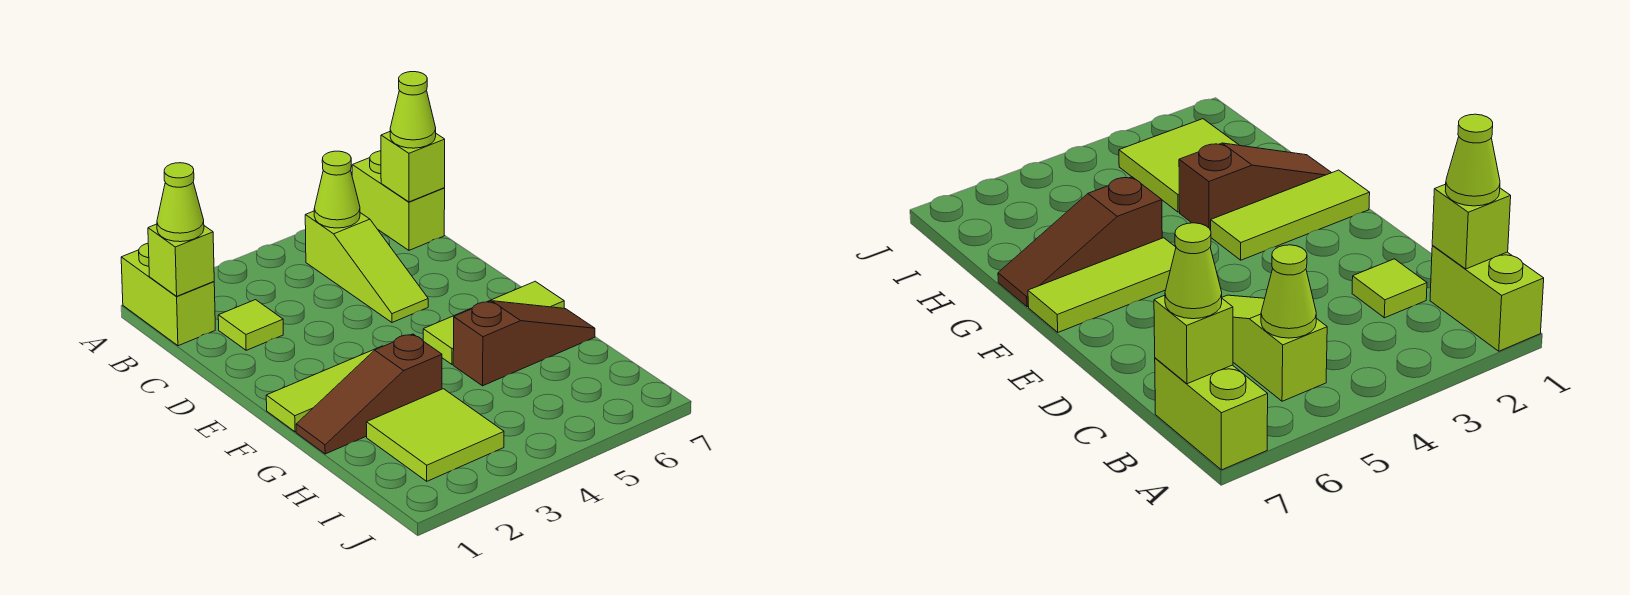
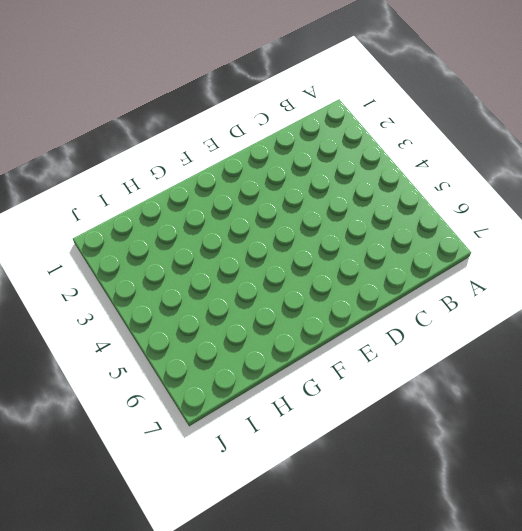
none -> lime brick A1:B1 level 1
none -> lime brick A7:B7 level 1
none -> lime slope B5:D5 level 1 top B

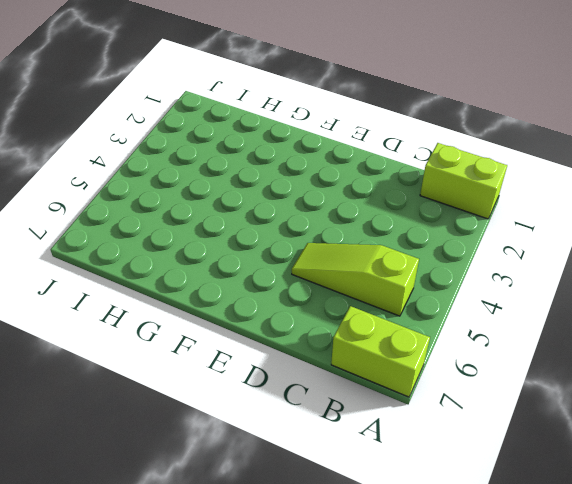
none -> lime tile C2 level 1
none -> lime tile F1:F3 level 1
none -> lime tile F5:F7 level 1

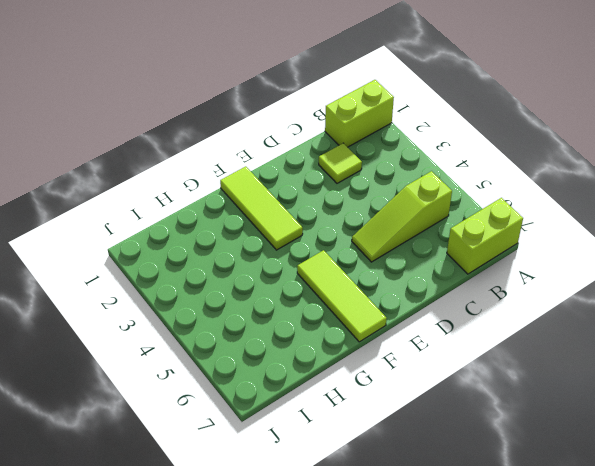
none -> brown slope G1:G3 level 1 top 3
none -> brown slope G5:G7 level 1 top 5
none -> lime tile H2:I3 level 1

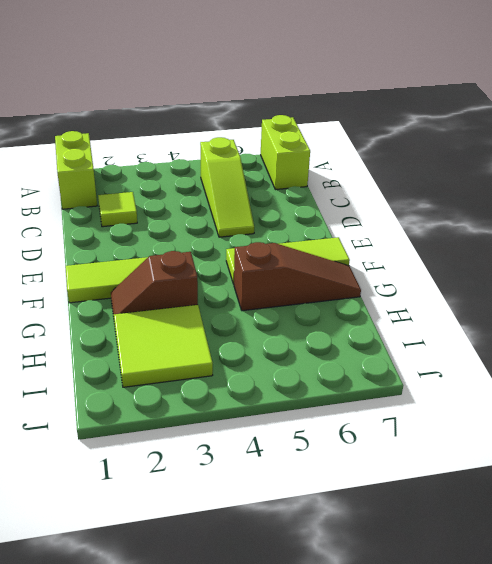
brown slope G2:G3 level 1 top 3 -> brown slope G1:G3 level 1 top 3
none -> lime brick B1 level 2
none -> lime cone B5 level 2
none -> lime brick B7 level 2

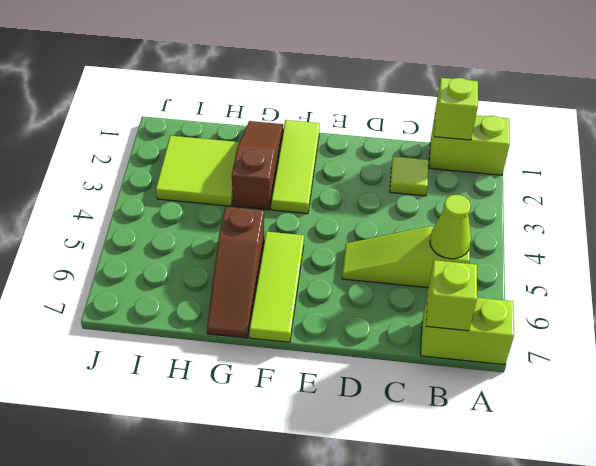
none -> lime cone B1 level 3
none -> lime cone B7 level 3

